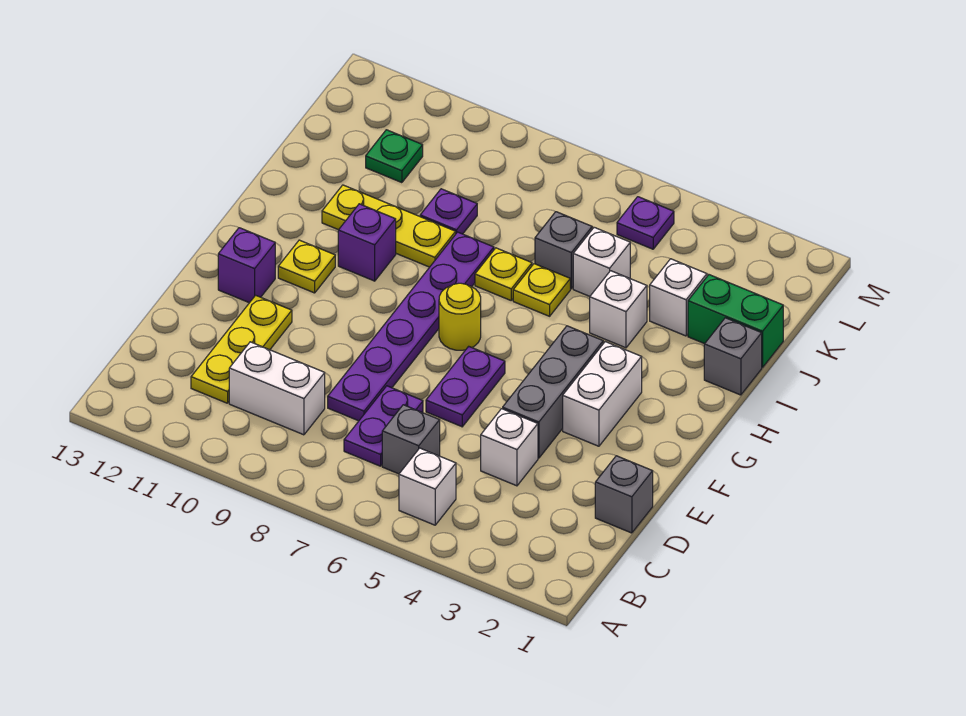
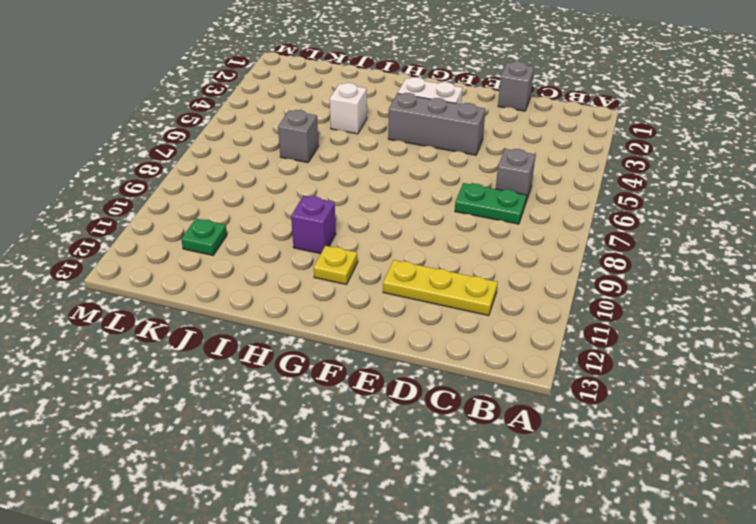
green plate C7:D7 level 1 -> purple plate C7:D7 level 1
none -> white brick B5 level 1
none -> white brick C9:C10 level 1
none -> white brick D4 level 1

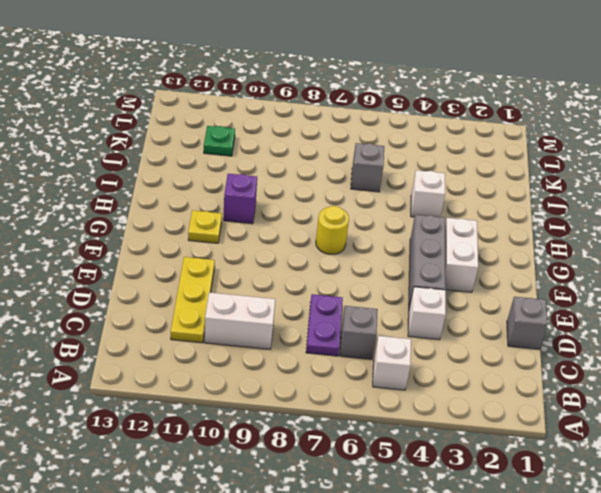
none -> purple plate D8:I8 level 1
none -> purple plate E6:F6 level 1
none -> purple brick F12 level 1

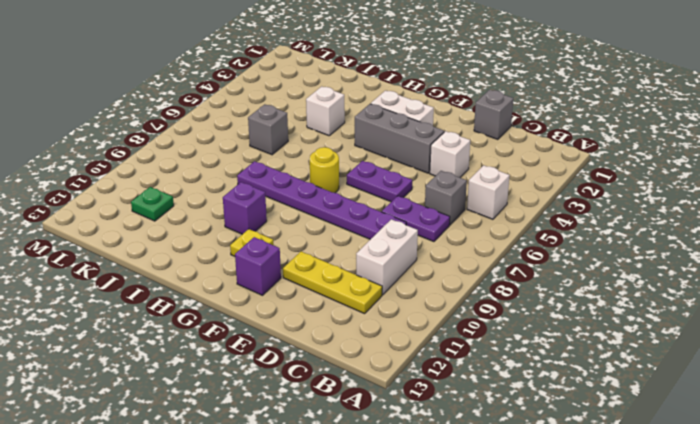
none -> grey brick I1 level 1
none -> yellow plate I6 level 1
none -> yellow plate I7 level 1

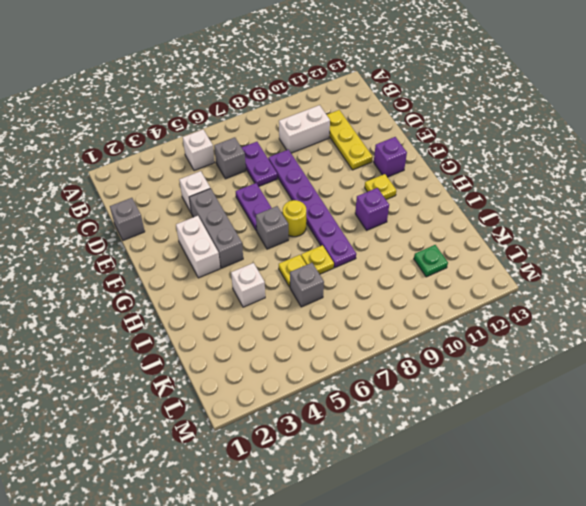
grey brick G6 level 1 -> grey brick I1 level 1
none -> yellow plate I9:I11 level 1
none -> green brick J1:J2 level 1
none -> white brick J3 level 1

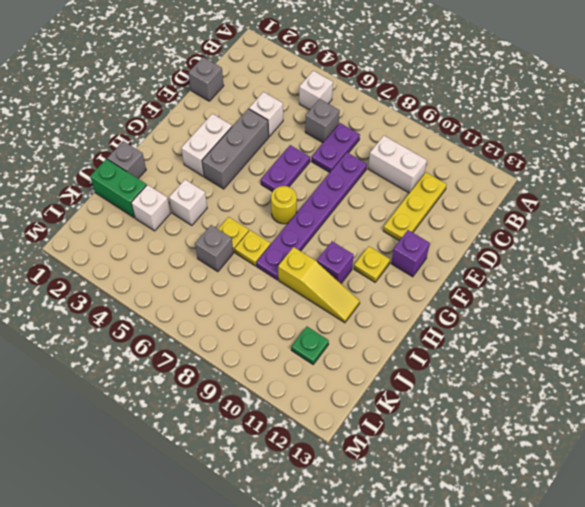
yellow slope I9:I11 level 1 top 9 -> yellow plate I9:I11 level 1
none -> white brick J5 level 1
none -> purple plate J9 level 1
none -> purple plate L5 level 1

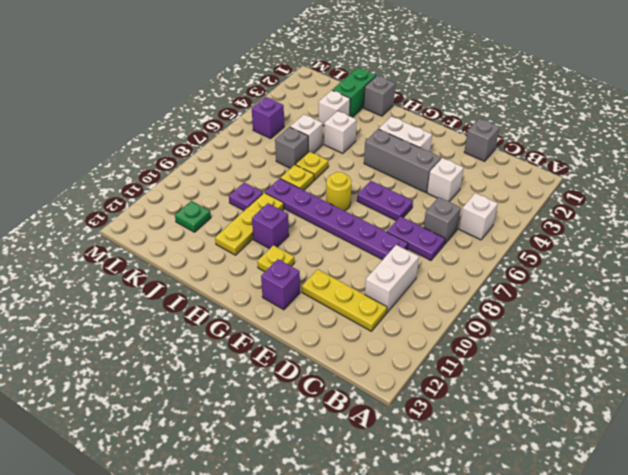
purple brick L5 level 1 -> purple plate L5 level 1

